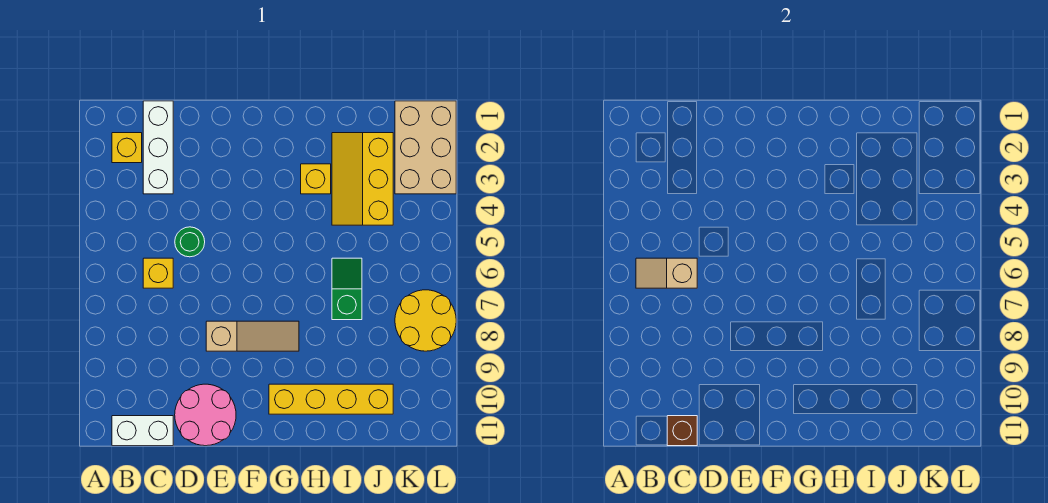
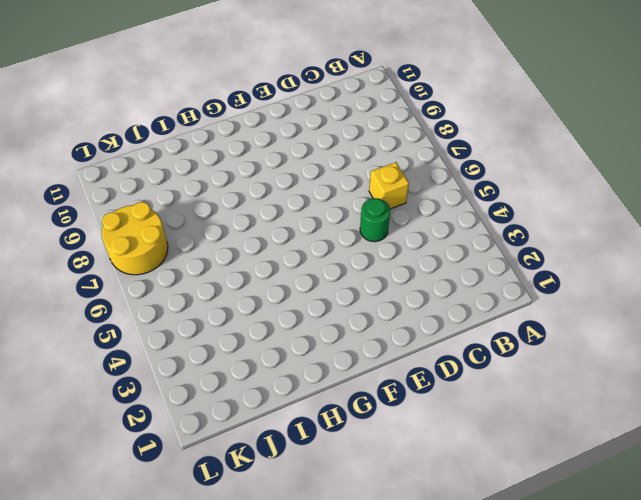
none -> yellow brick B2 level 1
none -> white brick B11:C11 level 1
none -> white brick C1:C3 level 1

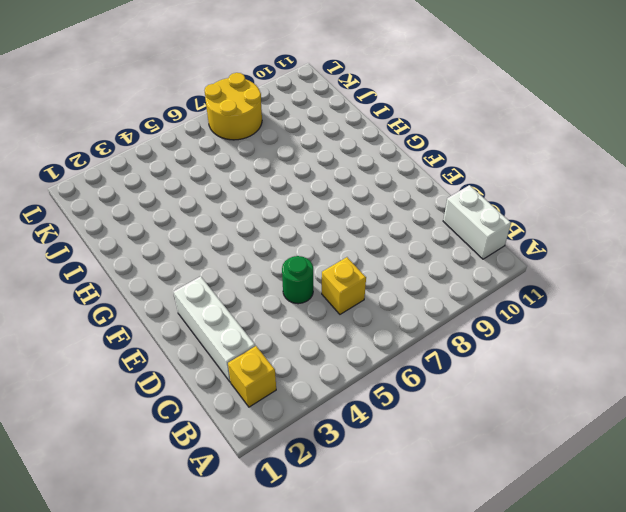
white brick C2:E2 level 1 -> white brick C1:C3 level 1
none -> pink round brick D10:E11 level 1
none -> tan slope E8:G8 level 1 top E
none -> yellow brick G10:J10 level 1

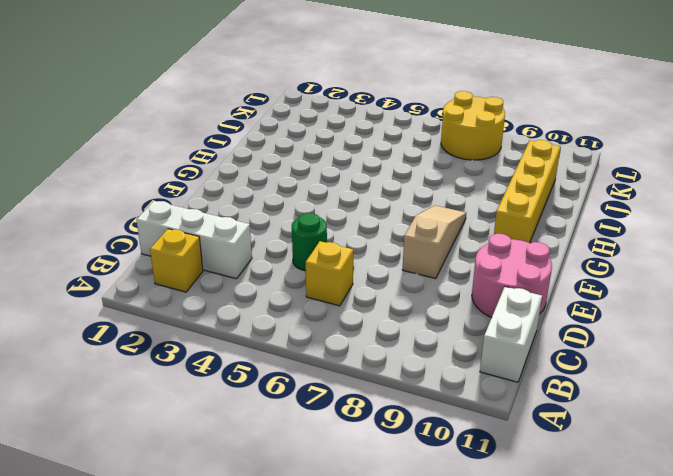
none -> yellow brick H3 level 1
none -> yellow slope I2:J4 level 1 top J
none -> green slope I6:I7 level 1 top 7

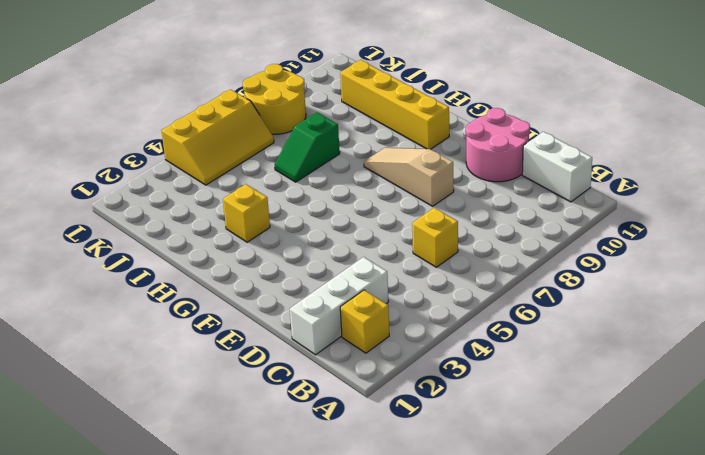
yellow slope K4:L6 level 1 top L -> yellow slope I2:J4 level 1 top J
none -> green round brick D5 level 1
none -> tan brick K1:L3 level 1
none -> tan slope B6:C6 level 2 top C

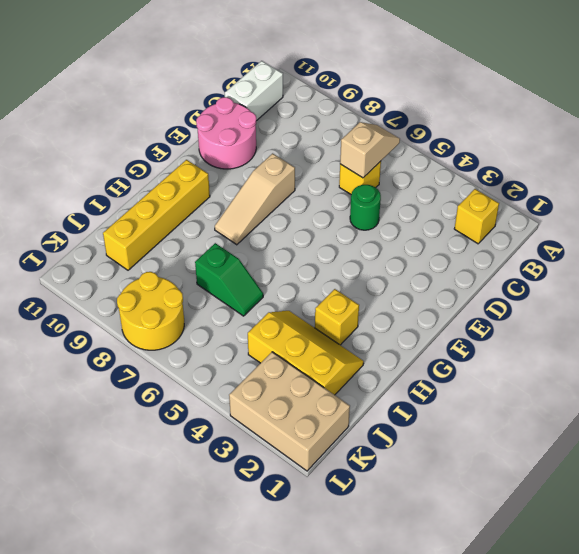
none -> white brick C1:C3 level 1
none -> brown brick C11 level 2

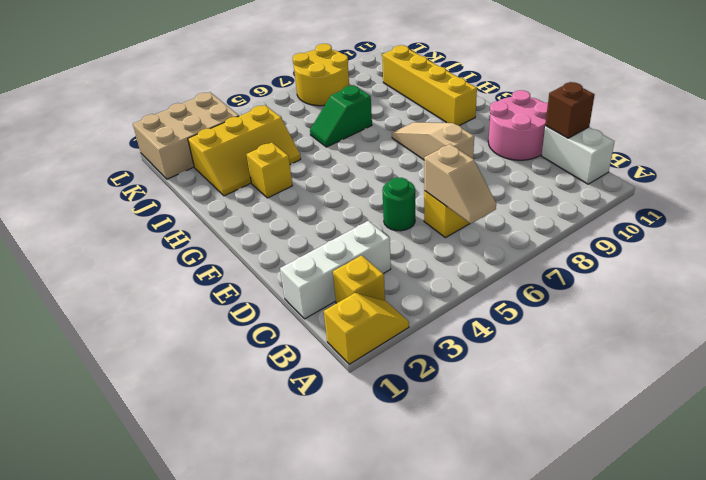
yellow slope A1:A2 level 1 top 1 -> none

